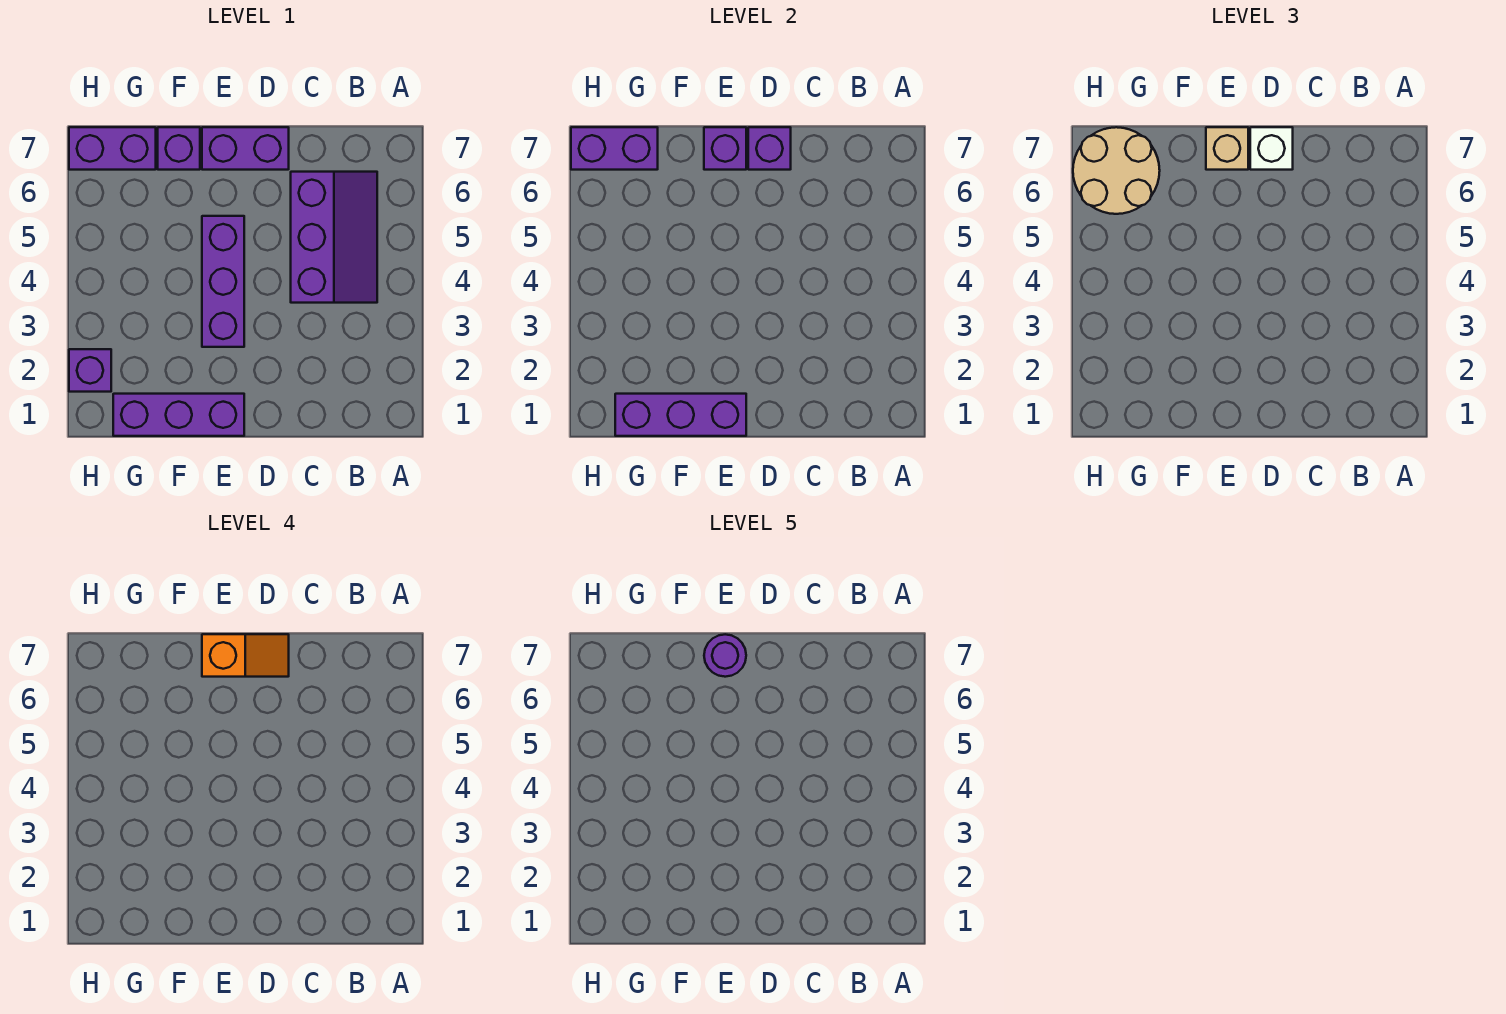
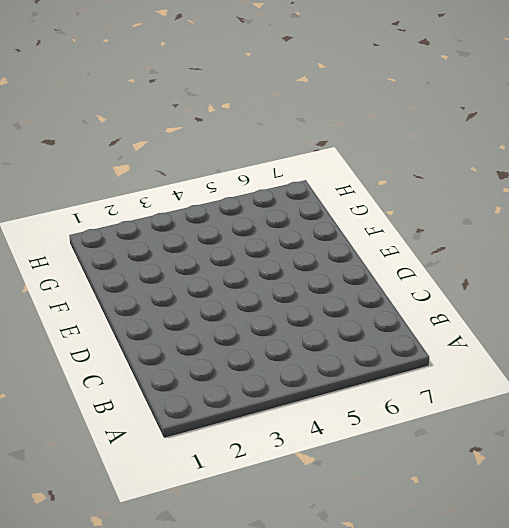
none -> purple slope B4:C6 level 1 top C
none -> purple brick D7:E7 level 1
none -> purple brick E1:G1 level 1

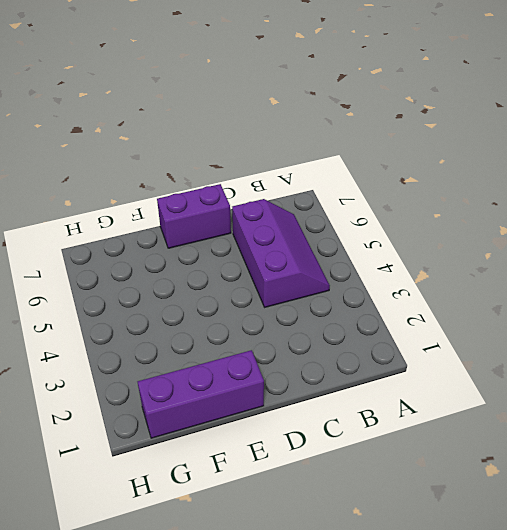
none -> purple brick E3:E5 level 1
none -> purple brick F7 level 1
none -> purple brick G7:H7 level 1

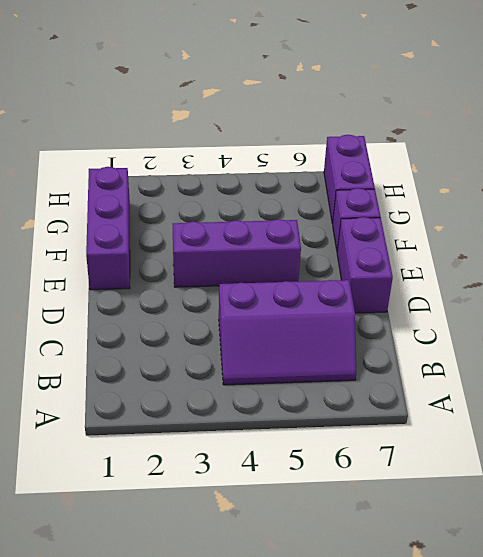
none -> purple brick H2 level 1
none -> purple brick D7 level 2
none -> purple brick E1:G1 level 2

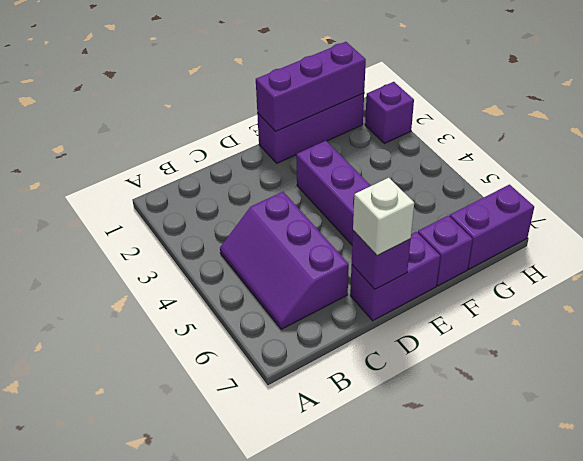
none -> purple brick E7 level 2
none -> purple brick G7:H7 level 2
none -> tan brick E7 level 3

